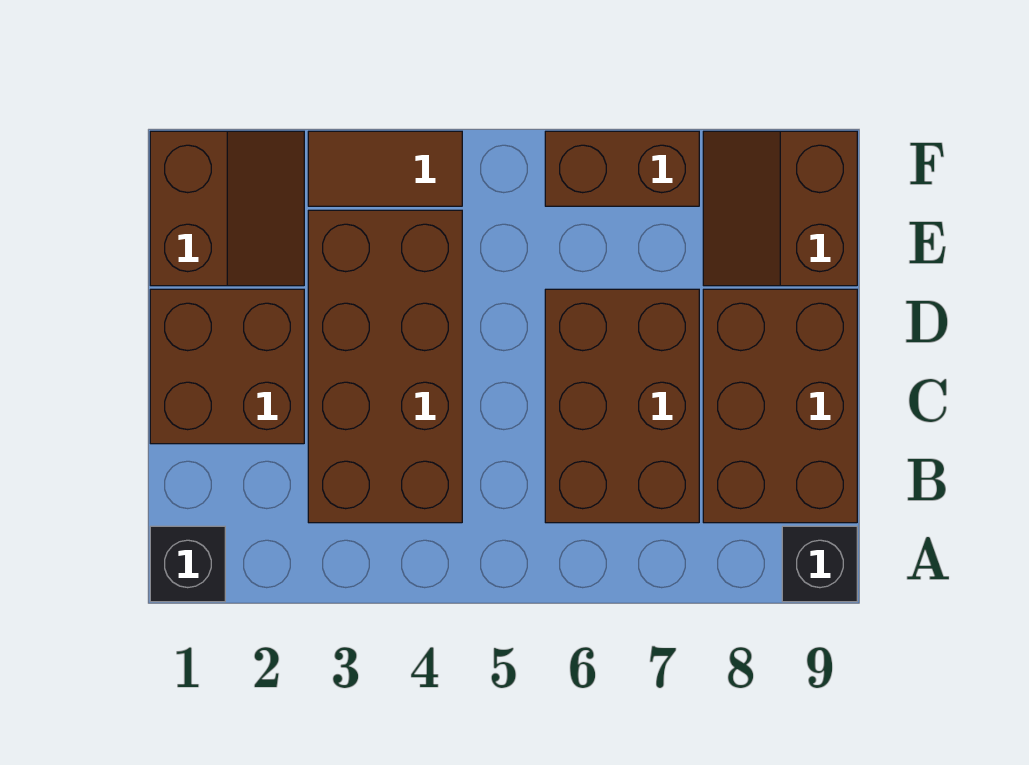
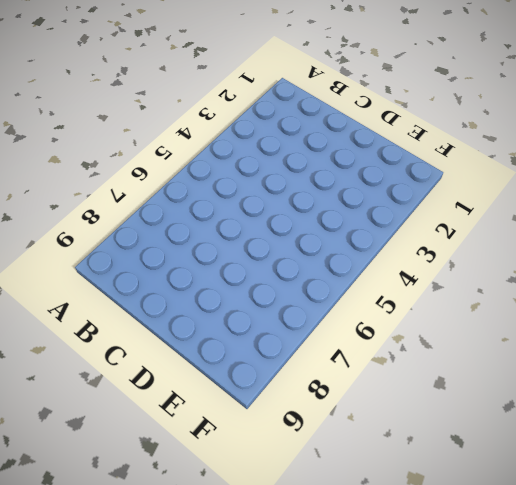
none -> black brick A1 level 1
none -> black brick A9 level 1

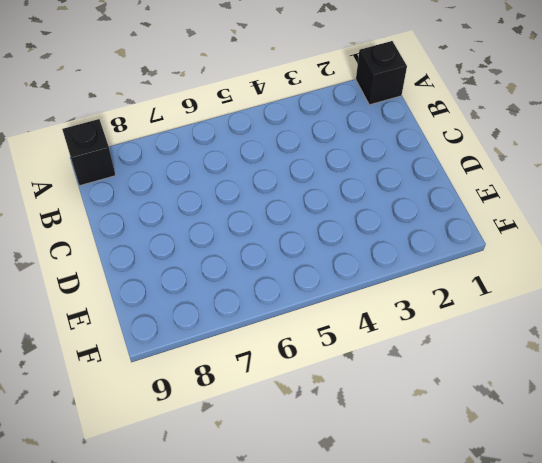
none -> brown brick B3:E4 level 1
none -> brown brick B6:D7 level 1

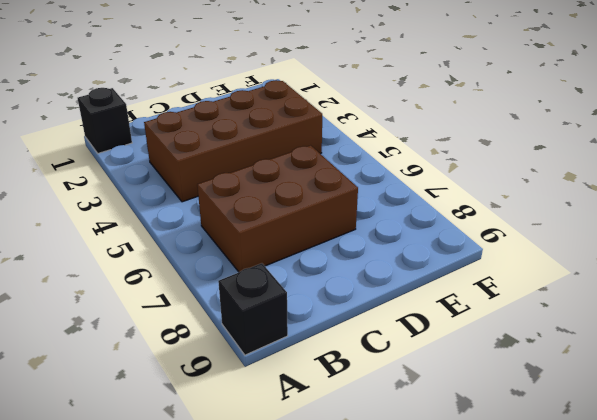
none -> brown brick B8:D9 level 1
none -> brown brick C1:D2 level 1

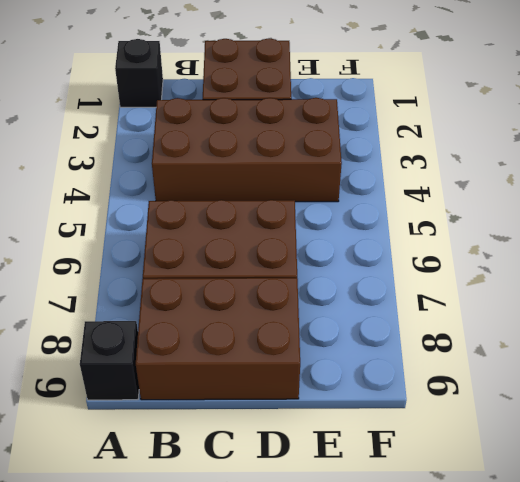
none -> brown slope E1:F2 level 1 top 1
none -> brown slope E8:F9 level 1 top 9

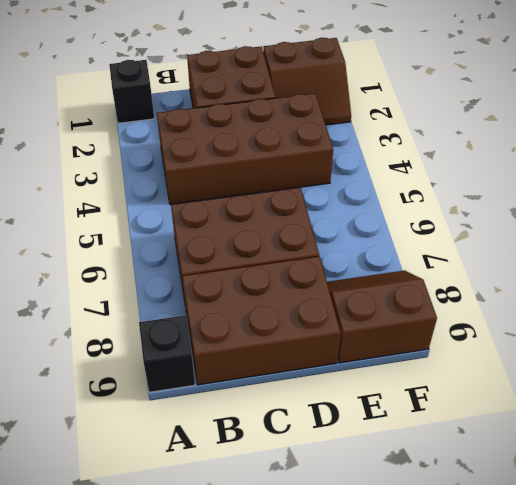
none -> brown tile F3:F4 level 1
none -> brown brick F6:F7 level 1

